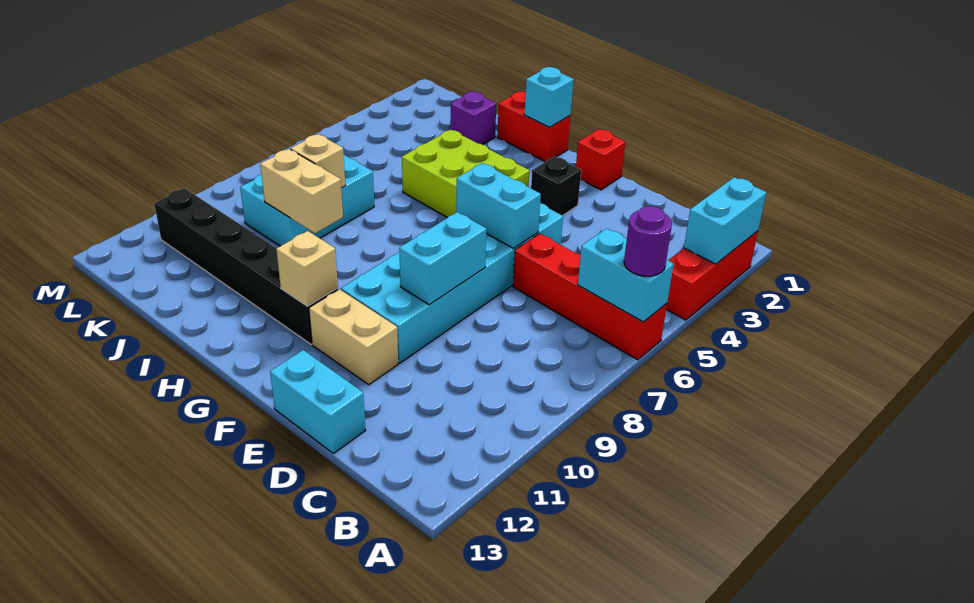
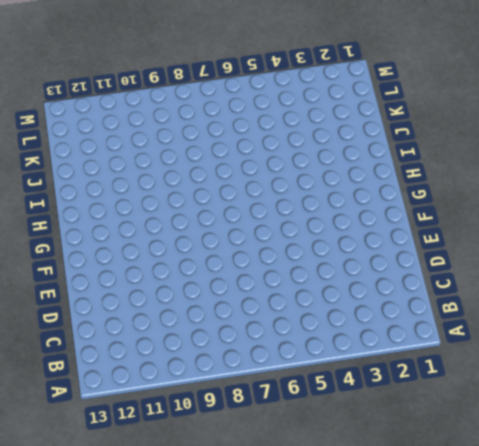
none -> red brick A2:A4 level 1
none -> red brick A6:D6 level 1
none -> cyan brick D13:E13 level 1

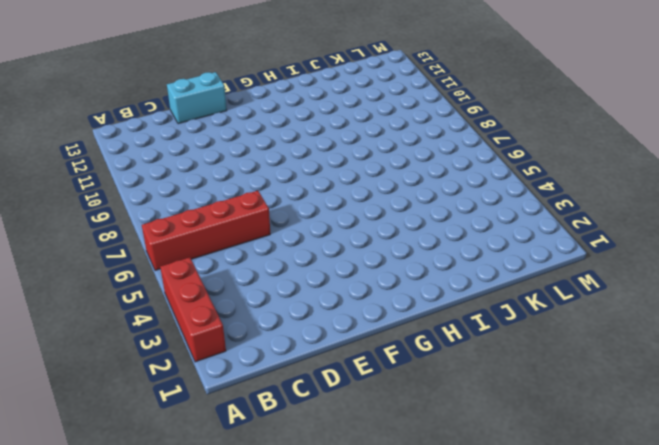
none -> cyan brick E5:F10 level 1
none -> tan brick E11:F11 level 1
none -> red brick F1 level 1

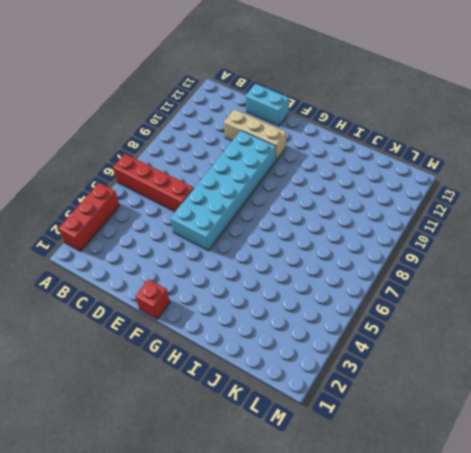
tan brick D11:F11 level 1 -> tan brick E11:F11 level 1
none -> black brick F3 level 1
none -> lime brick G4:I5 level 1
none -> black brick G11:L11 level 1

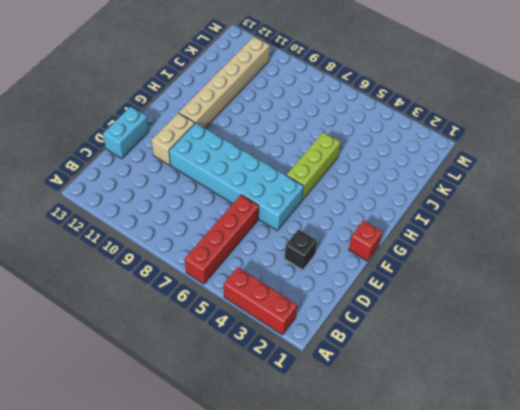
black brick D3 level 1 -> black brick F3 level 1
lime brick G5:I5 level 1 -> lime brick G4:I5 level 1
tan brick G11:L11 level 1 -> black brick G11:L11 level 1
none -> red brick H1:I1 level 1
none -> purple brick J2 level 1
none -> cyan brick J7:K9 level 1

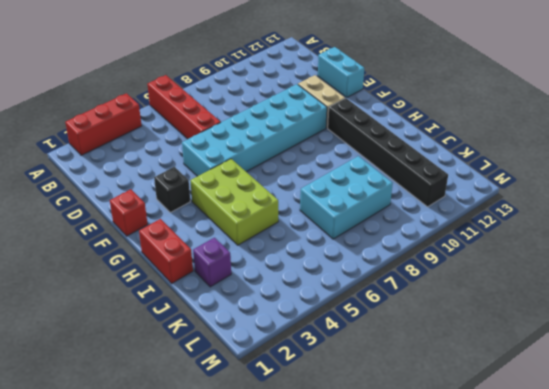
none -> cyan brick A2:A3 level 2
none -> cyan brick A6:B6 level 2
none -> cyan brick E6:F6 level 2

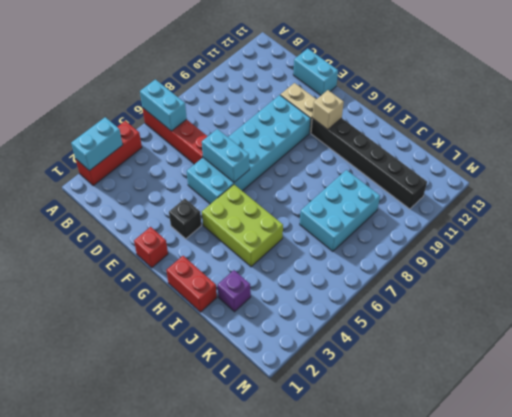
none -> cyan brick E8:E9 level 2
none -> cyan brick H1 level 2
none -> tan brick I9:J9 level 2

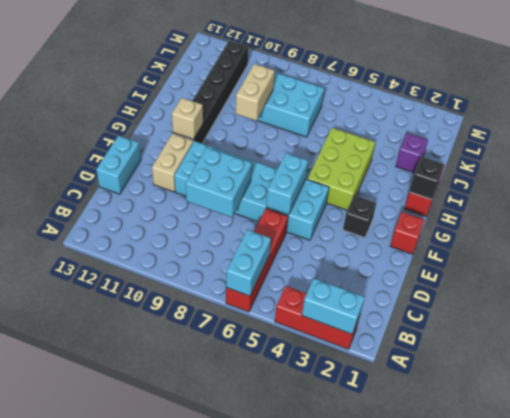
cyan brick D8:E9 level 2 -> cyan brick E8:E9 level 2
black brick H1 level 2 -> cyan brick H1 level 2
none -> tan brick J8 level 2
none -> purple round brick A6 level 3

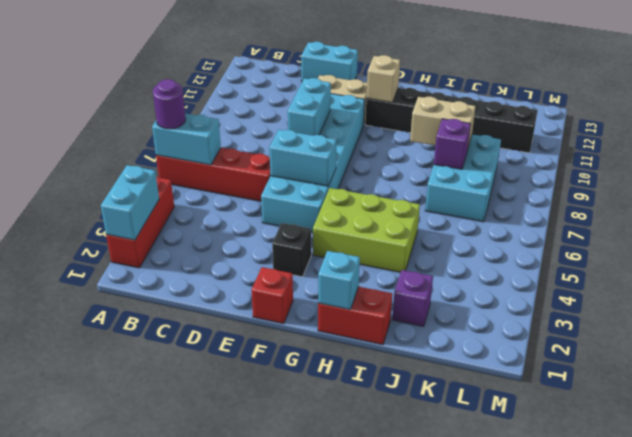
purple brick J8 level 2 -> tan brick J8 level 2

